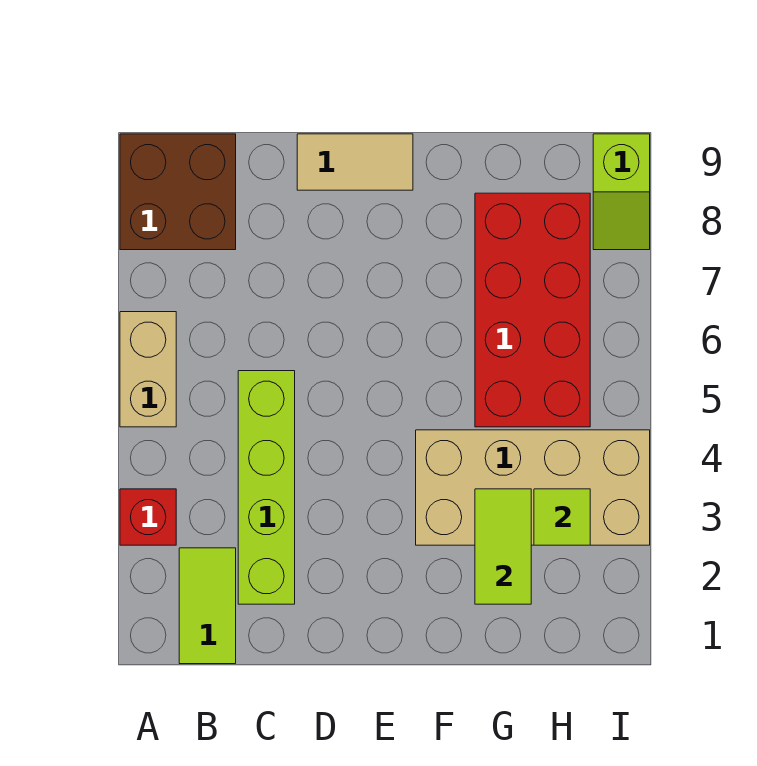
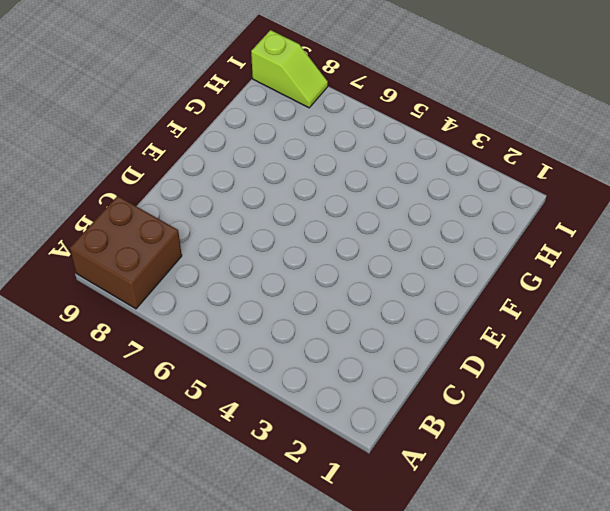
none -> red brick A3 level 1
none -> tan brick A5:A6 level 1

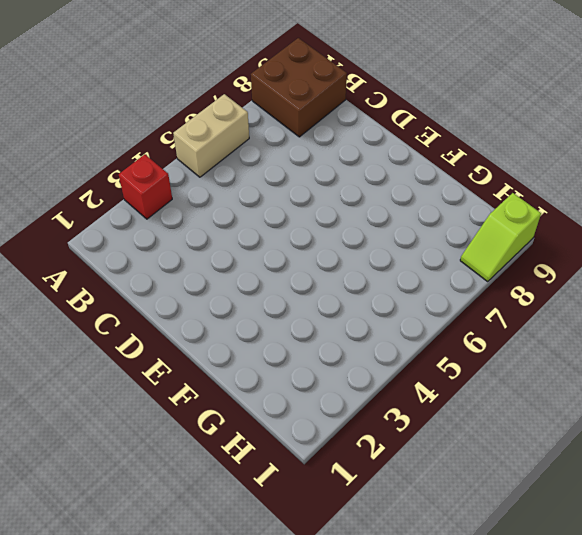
none -> lime tile B1:B2 level 1
none -> lime brick C2:C5 level 1

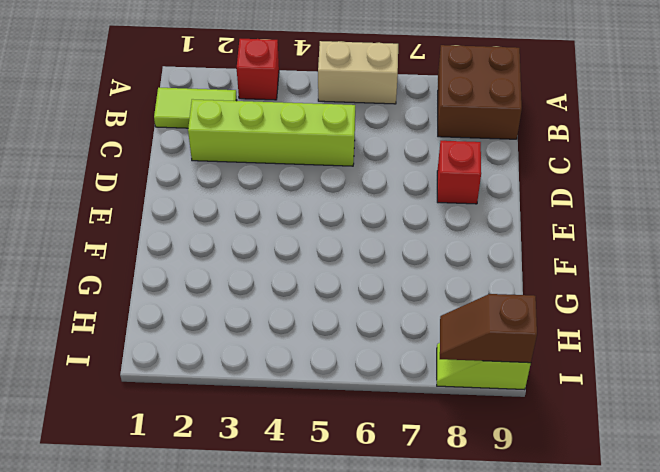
red brick D8 level 1 -> none
brown slope I8:I9 level 2 top 9 -> none
none -> tan tile D9:E9 level 1
none -> tan brick F3:I4 level 1

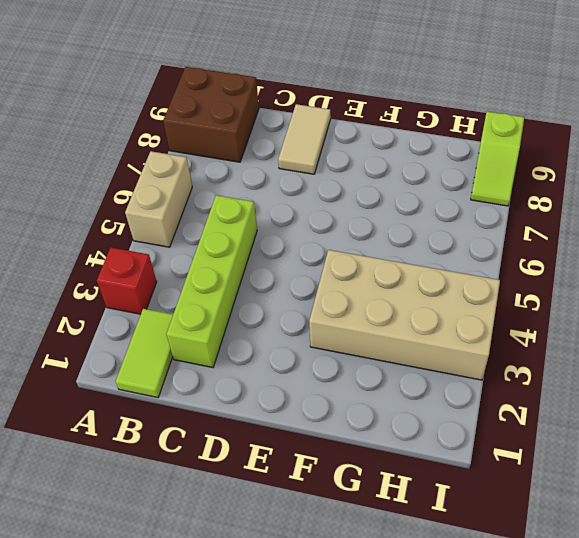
tan tile D8:D9 level 1 -> tan tile D9:E9 level 1
none -> red brick G5:H8 level 1
none -> lime tile G2:G3 level 2

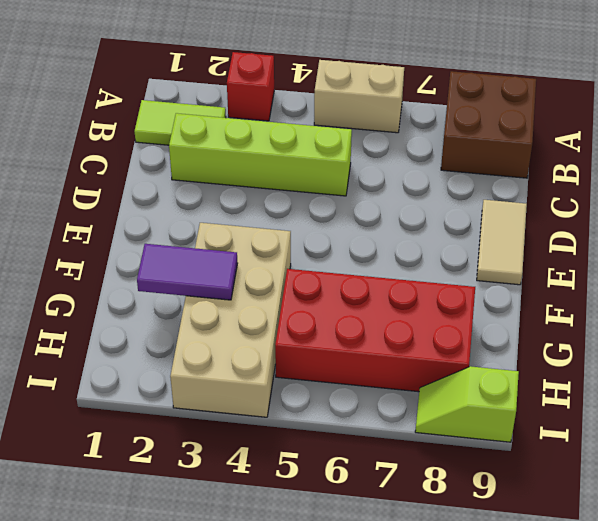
purple tile G2:G3 level 2 -> lime tile G2:G3 level 2
none -> lime tile H3 level 2

